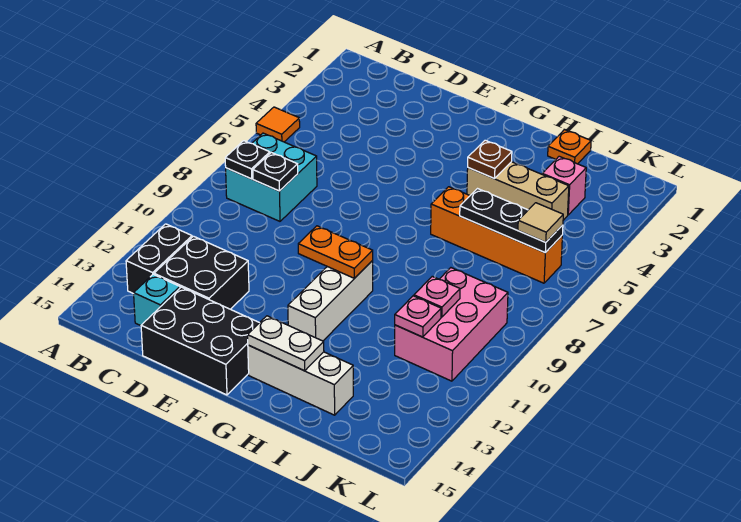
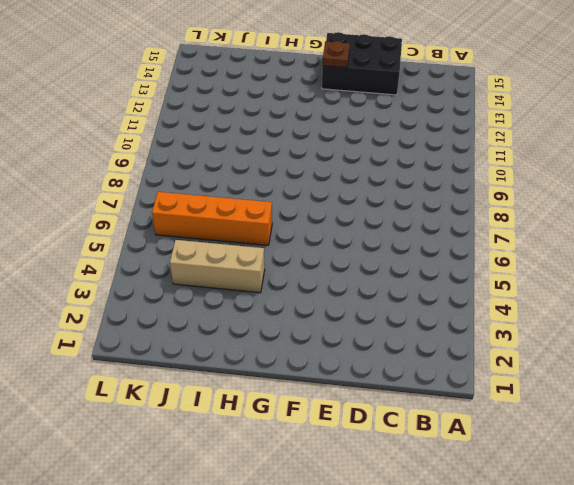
brown plate F14 level 2 -> brown plate H4 level 2
none -> orange tile A5 level 1
none -> cyan brick B7:C8 level 1
none -> black brick B12:B13 level 1

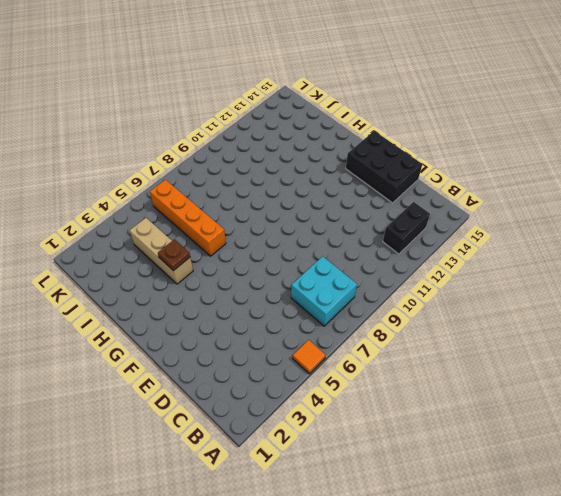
none -> black brick C12:D13 level 1
none -> cyan brick C14 level 1
none -> white brick G10:G12 level 1

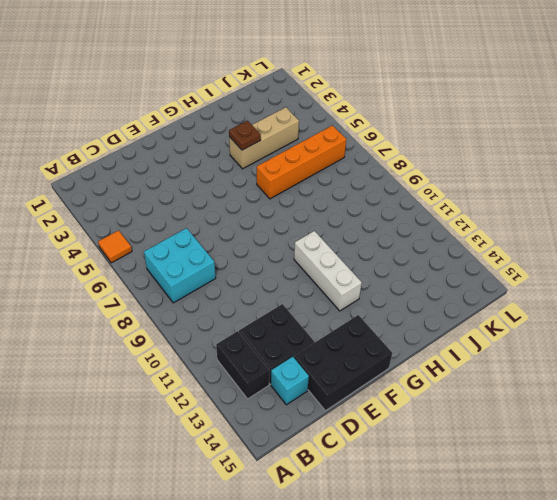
none -> white brick G14:I14 level 1
none -> orange plate I1 level 1
none -> pink brick J3 level 1

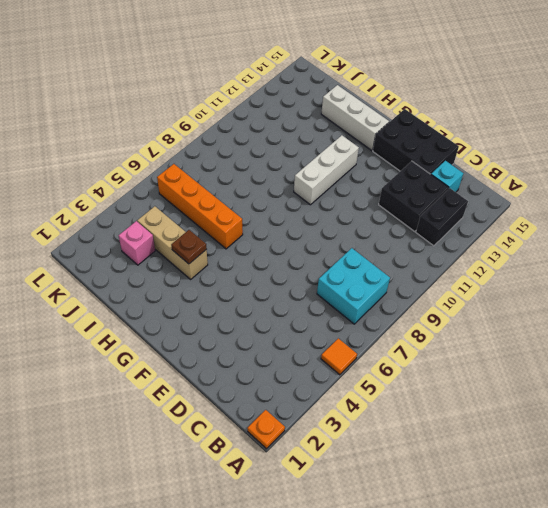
orange plate A1 level 1 -> orange plate I1 level 1
none -> pink brick J9:K11 level 1
none -> black plate B8 level 2
none -> black plate C8 level 2

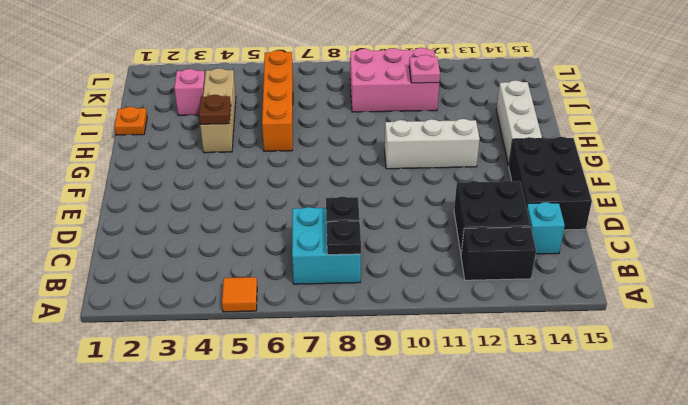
none -> orange plate F10:G10 level 2
none -> white plate G14:H14 level 2
none -> black plate I6:K6 level 2

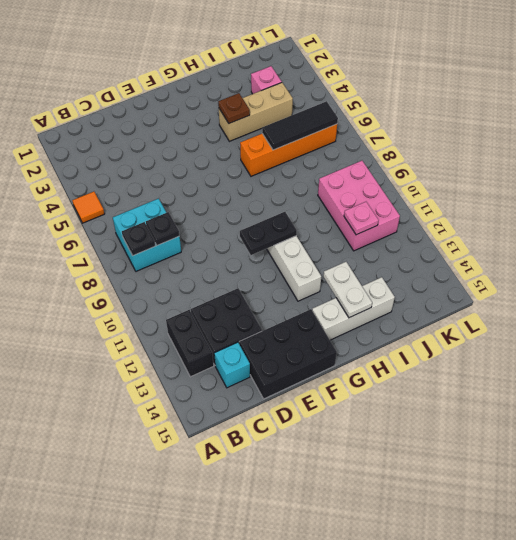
black plate F10:G10 level 2 -> orange plate F10:G10 level 2
white plate H13:H14 level 2 -> white plate G14:H14 level 2
black tile I6:K6 level 2 -> black plate I6:K6 level 2
none -> orange plate I1 level 1
none -> pink plate J10 level 2
none -> tan tile K6 level 3

